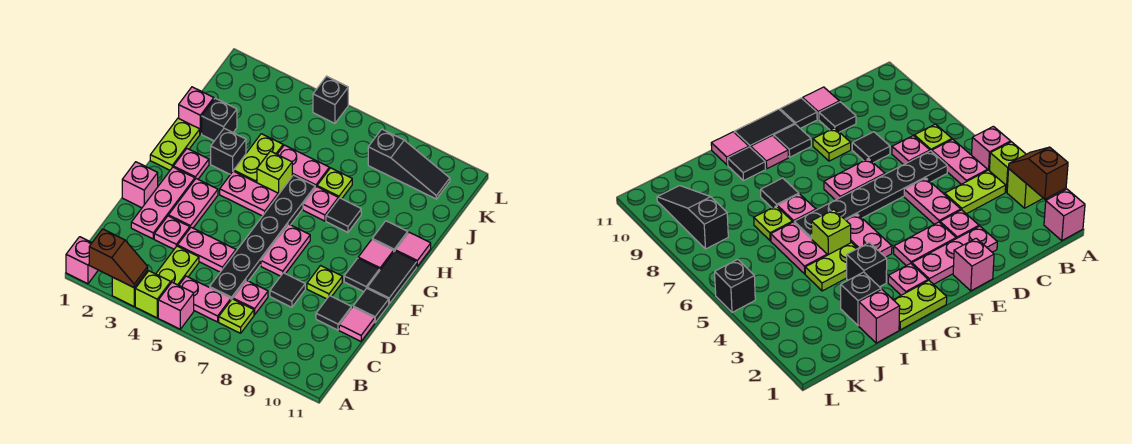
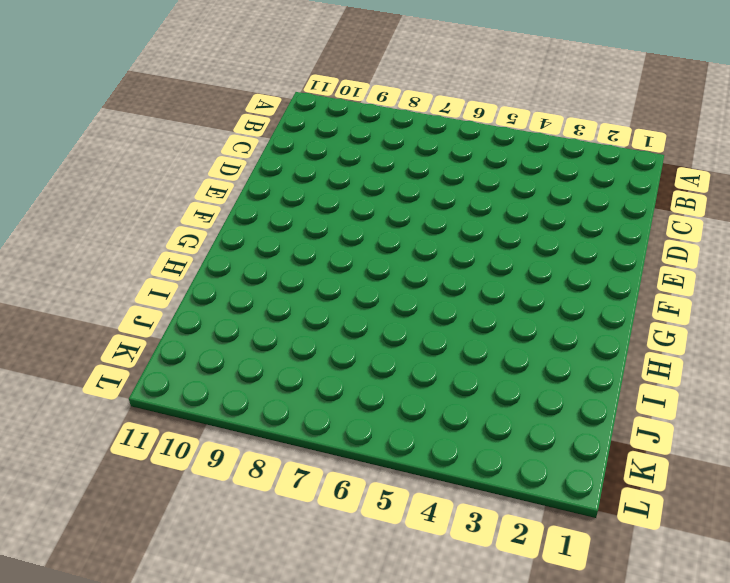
none -> pink brick A1 level 1
none -> lime brick A3 level 1
none -> lime brick A4 level 1
none -> pink brick A5 level 1

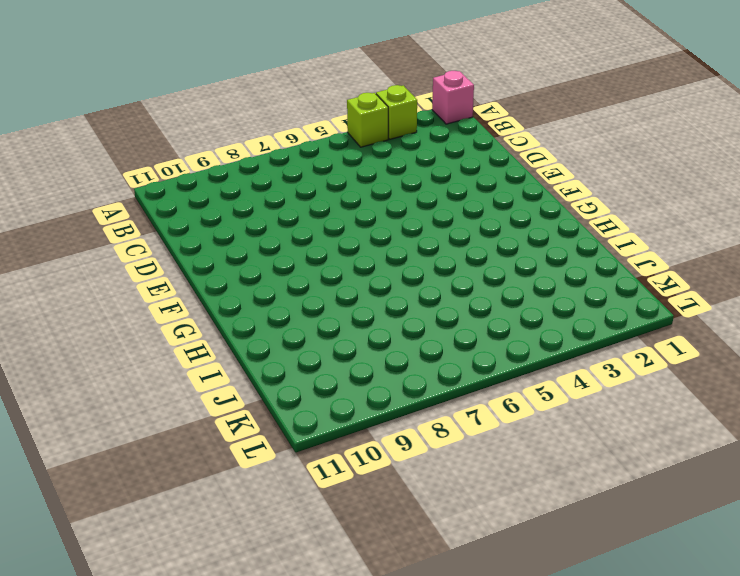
none -> pink brick A5 level 1
none -> lime plate B4:C4 level 1
none -> pink plate B5:B6 level 1
none -> lime plate B7 level 1

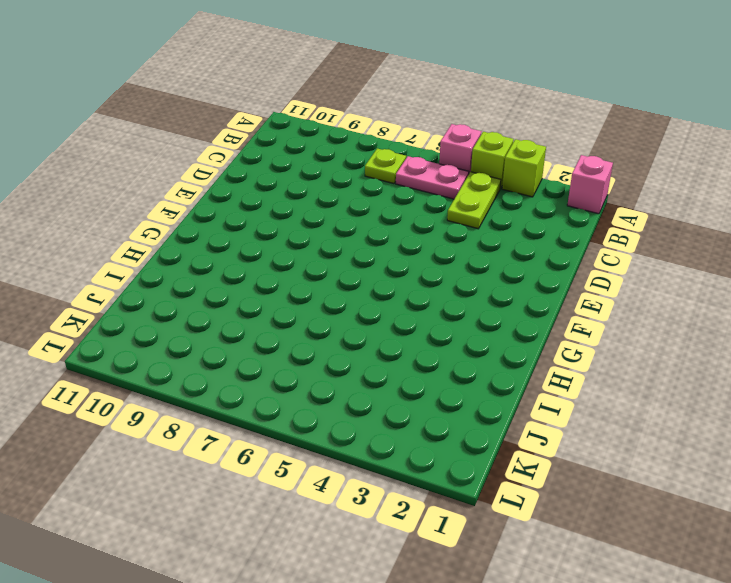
none -> black plate C6:H6 level 1
none -> pink plate C7 level 1
none -> pink plate D2:F2 level 1
none -> pink plate D3 level 1

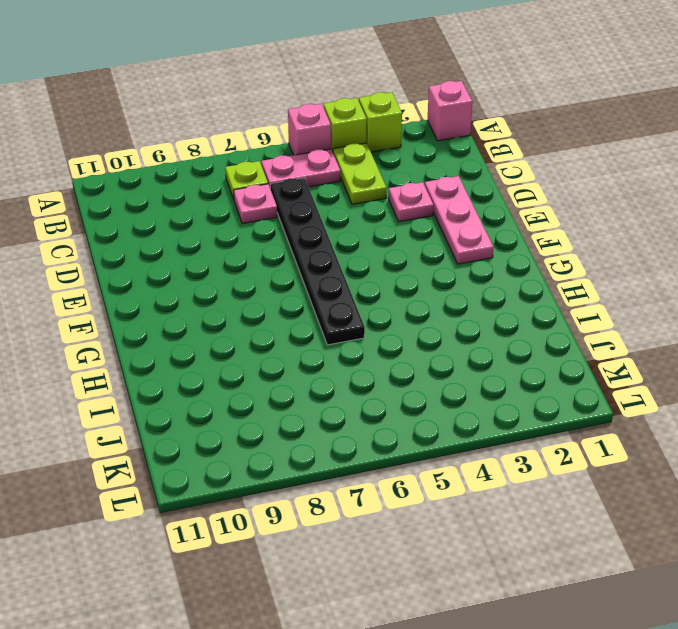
none -> pink plate D4:D5 level 1
none -> black tile D8 level 1
none -> black tile D10 level 1
none -> pink tile D11 level 1

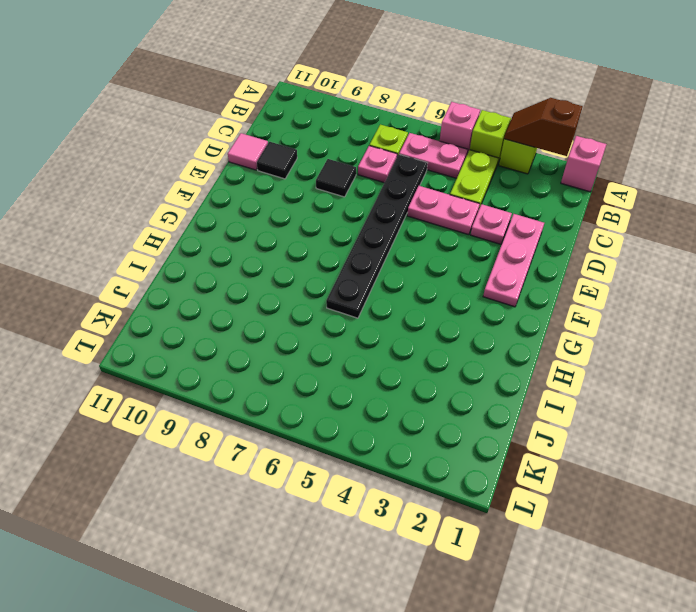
none -> pink brick E1 level 1
none -> pink plate E3:F3 level 1
none -> pink plate E7:F7 level 1
none -> lime plate E9 level 1

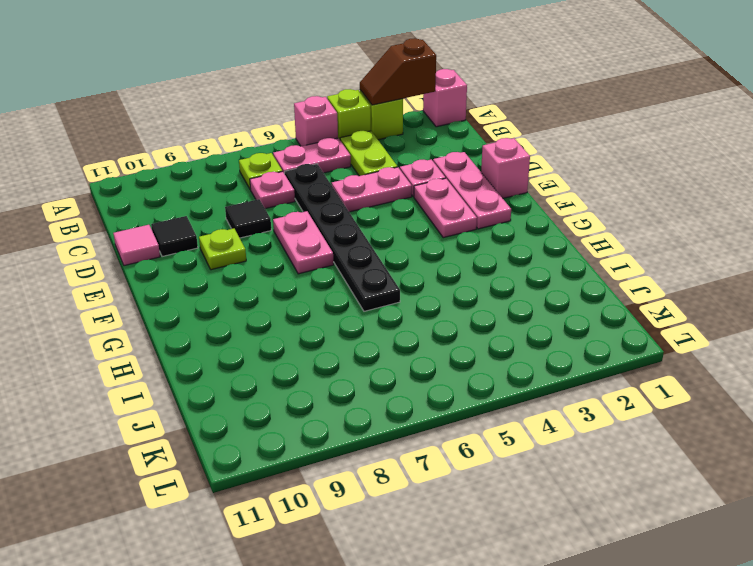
none -> black tile E11 level 1
none -> black tile F10 level 1
none -> black tile F11:G11 level 1
none -> lime plate G1:H1 level 1

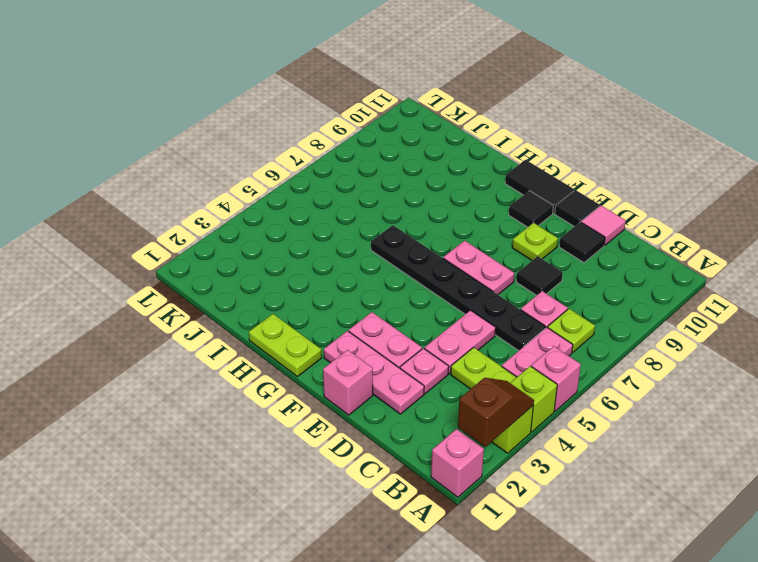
none -> pink plate G2 level 1
none -> pink plate G4:G5 level 1
none -> pink tile G10 level 1
none -> black brick H3 level 1

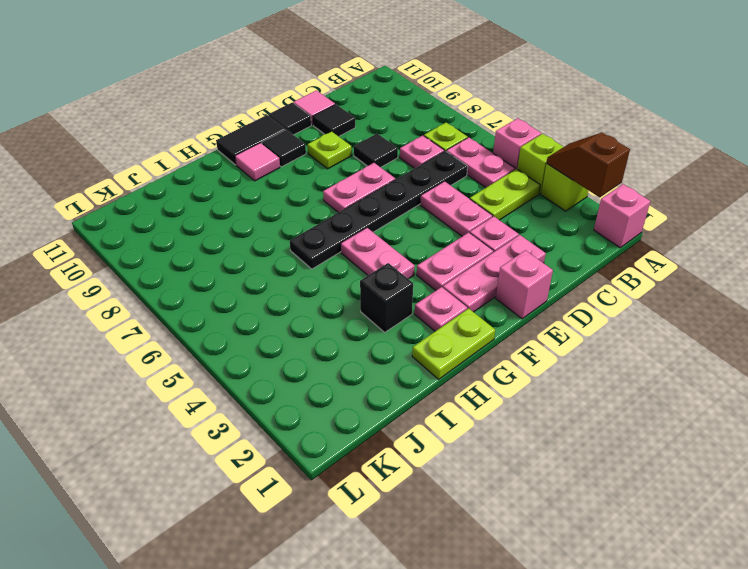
none -> lime plate H4:I4 level 1
none -> lime brick H5 level 1
none -> pink plate H7 level 1
none -> black tile H8 level 1

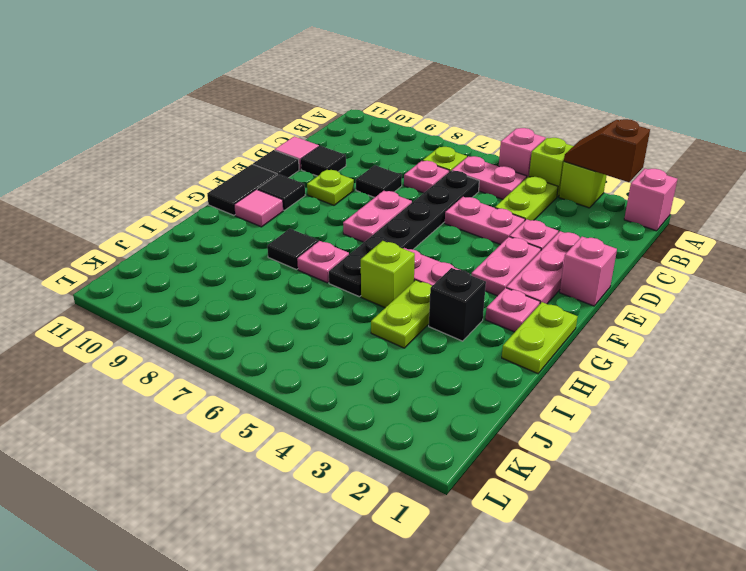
none -> black tile H10 level 1
none -> pink tile H11 level 1
none -> pink brick I1 level 1
none -> black brick I2 level 1

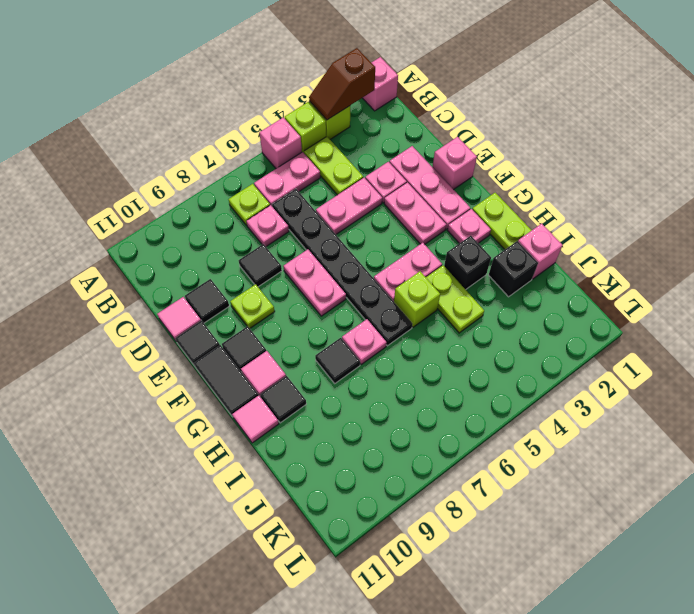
none -> pink plate I5:I6 level 1
none -> lime plate I7 level 1
none -> black slope K8:K10 level 1 top 8
none -> black brick L5 level 1

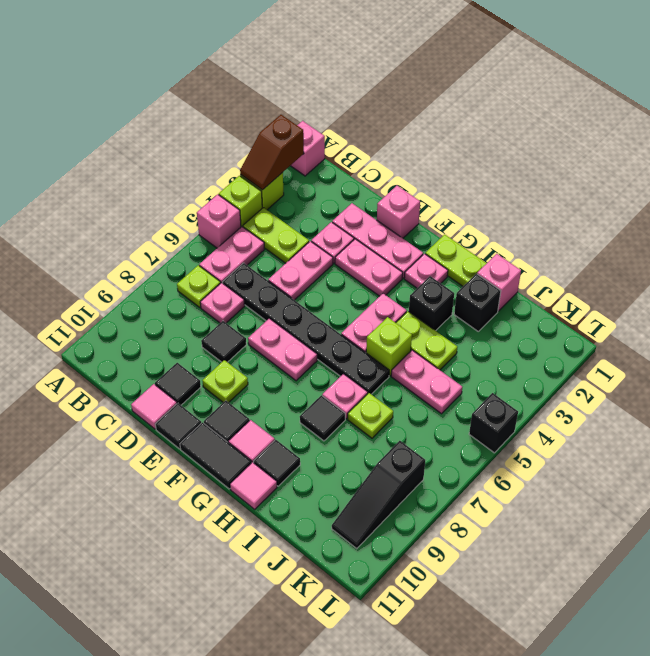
pink plate I5:J5 level 1 -> pink plate I5:I6 level 1

